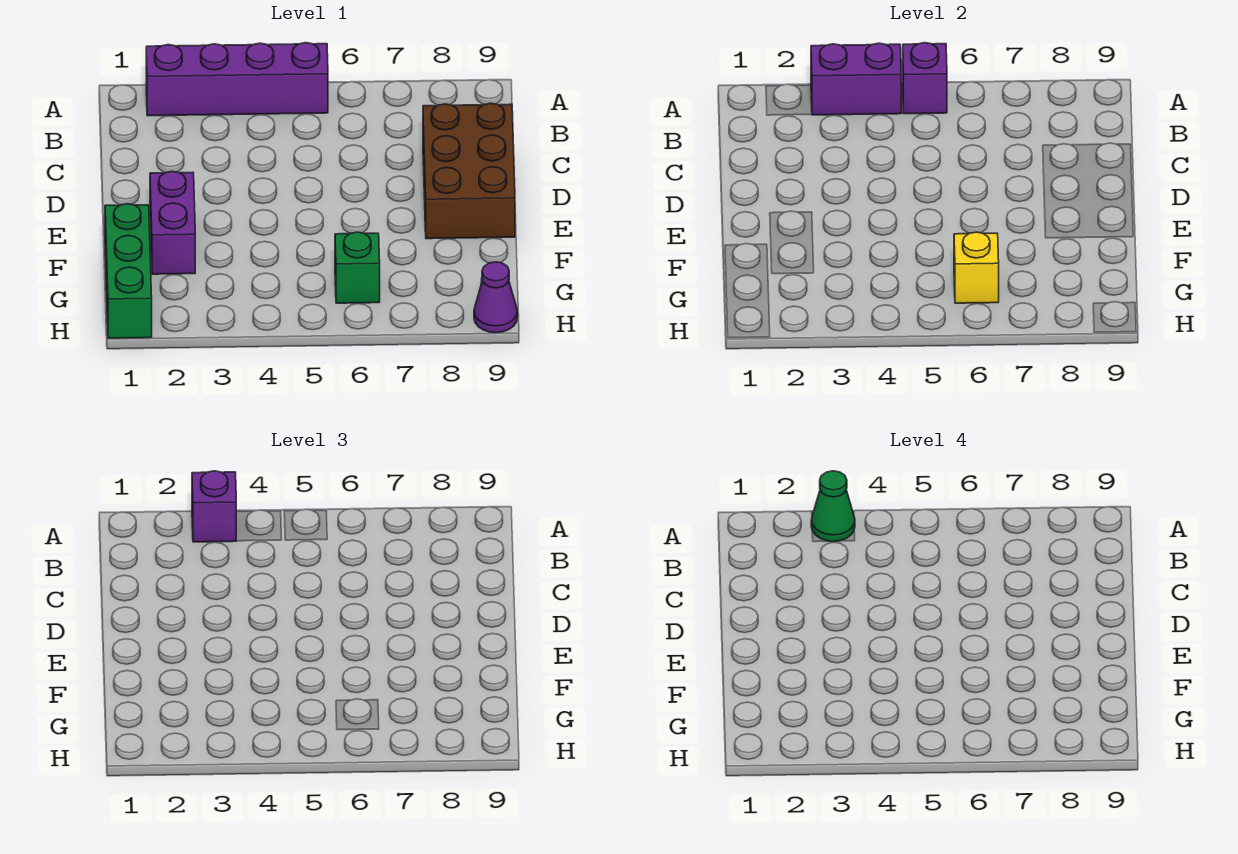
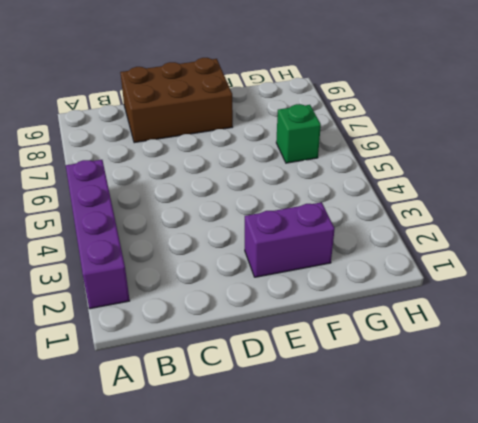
none -> green brick F1:H1 level 1
none -> purple cone H9 level 1

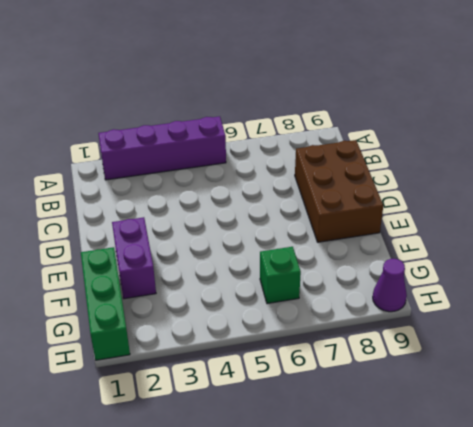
none -> purple brick A3:A4 level 2
none -> purple brick A5 level 2

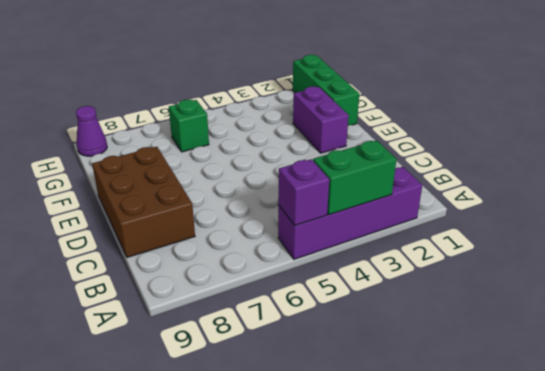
green brick A3:A4 level 2 -> purple brick A3:A4 level 2
none -> yellow brick G6 level 2
none -> purple brick A3 level 3

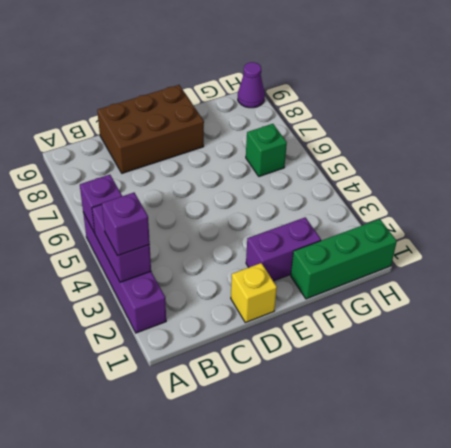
yellow brick D1 level 1 -> yellow brick G6 level 2
none -> green cone A3 level 4

